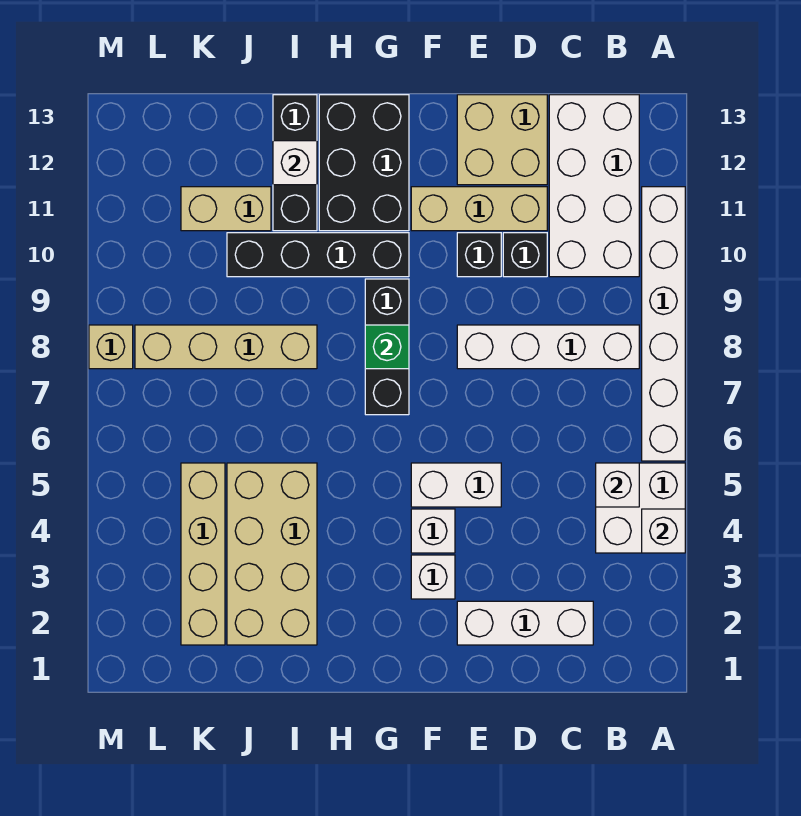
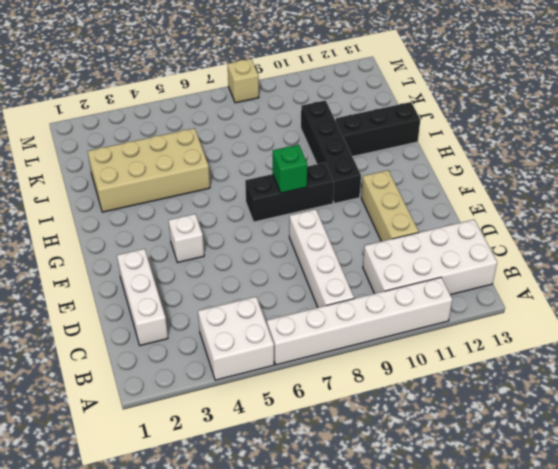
none -> black brick D10 level 1
none -> tan brick D12:E13 level 1
none -> white brick E5:F5 level 1

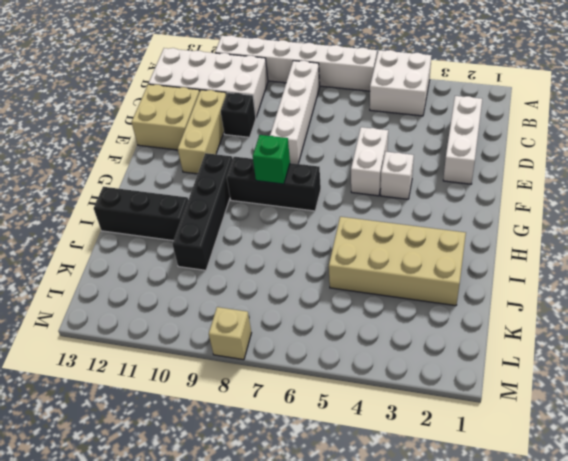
none -> black brick E10 level 1
none -> white brick F3 level 1
none -> black brick G11:H13 level 1

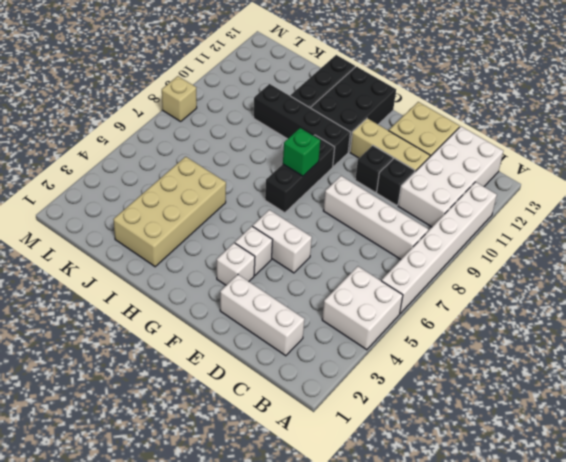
none -> tan brick I8:L8 level 1
none -> tan brick J11:K11 level 1
none -> tan brick K2:K5 level 1

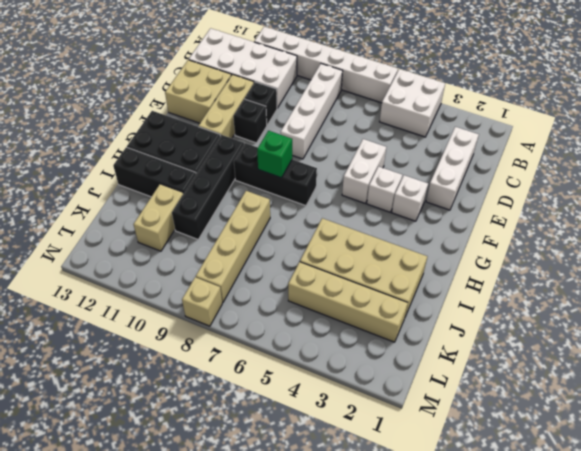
none -> white brick A4 level 2
none -> white brick B5 level 2
none -> white brick I12 level 2

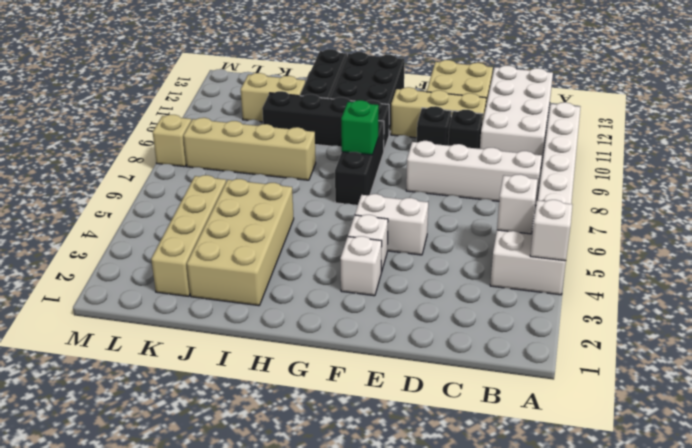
none -> white brick C2:E2 level 1
none -> white brick I12 level 2

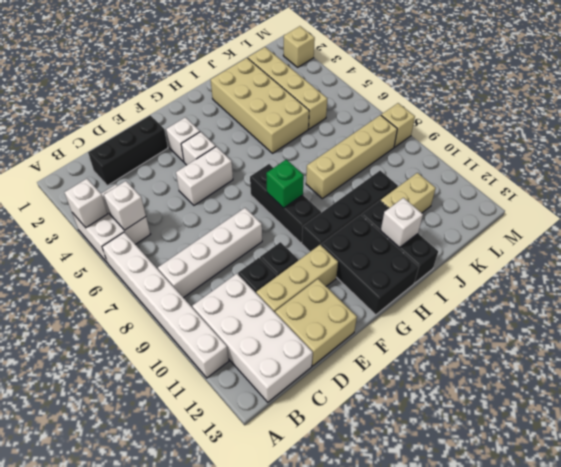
black brick C2:E2 level 1 -> white brick C2:E2 level 1
tan brick M2 level 1 -> none

